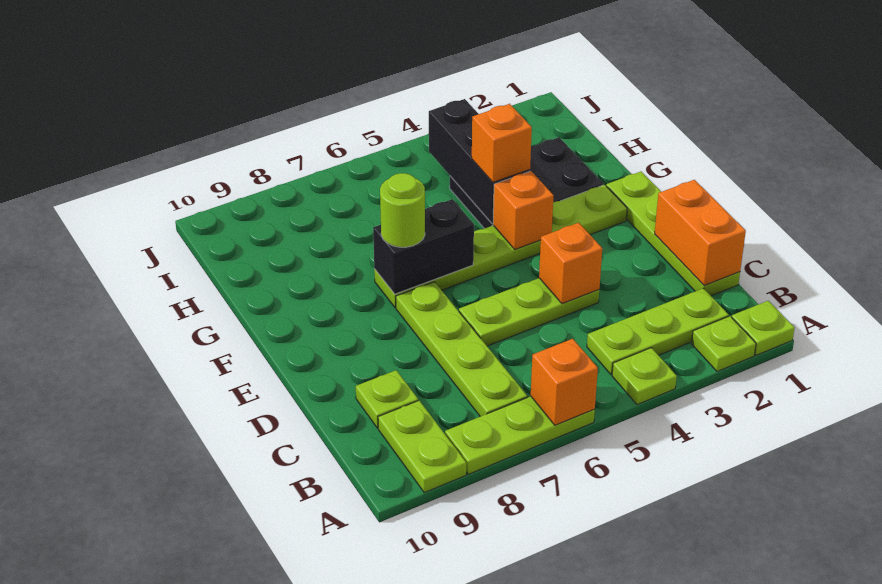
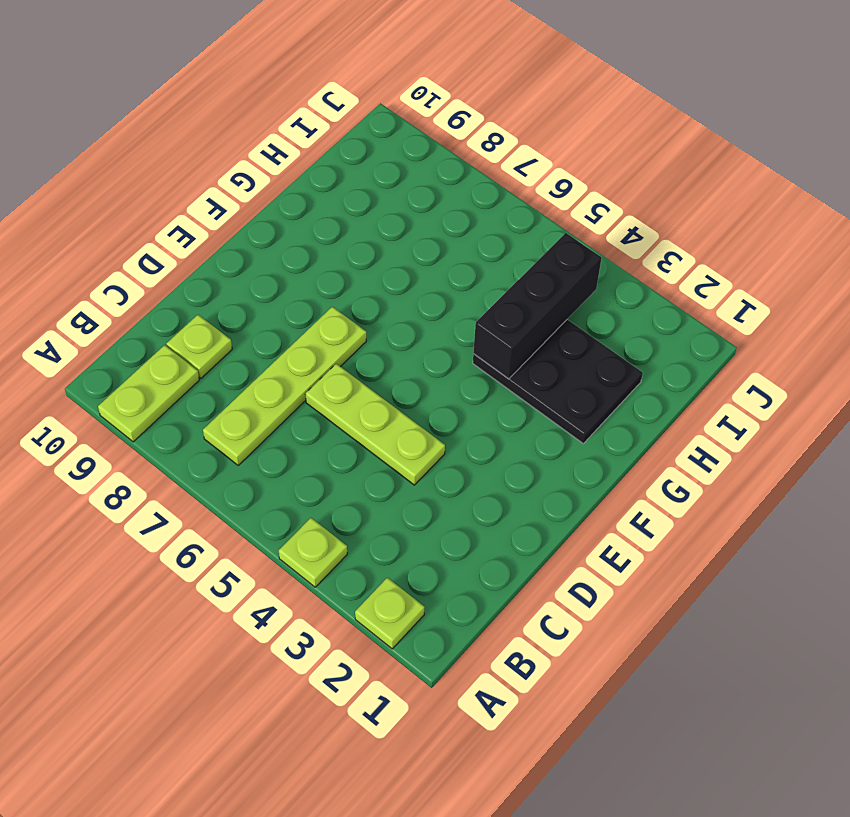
none -> lime plate A1 level 1
none -> lime plate A6:A8 level 1
none -> lime plate B2:B4 level 1

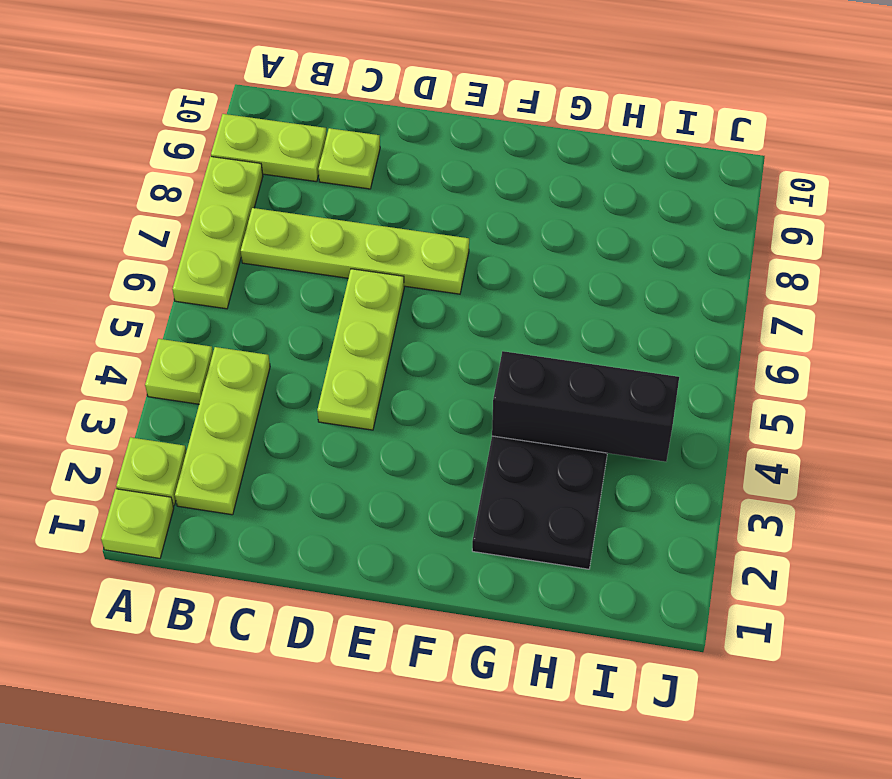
none -> lime plate C1:F1 level 1
none -> lime plate F2:F7 level 1
none -> orange brick A6 level 2

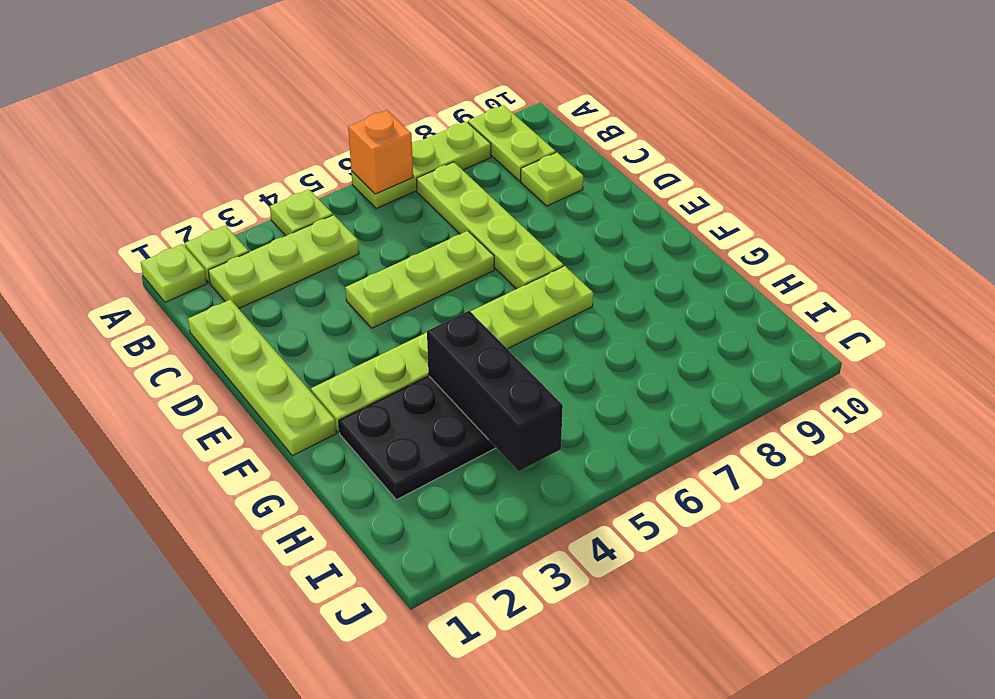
none -> orange brick C1:D1 level 2
none -> orange brick D4 level 2
none -> orange brick F4 level 2

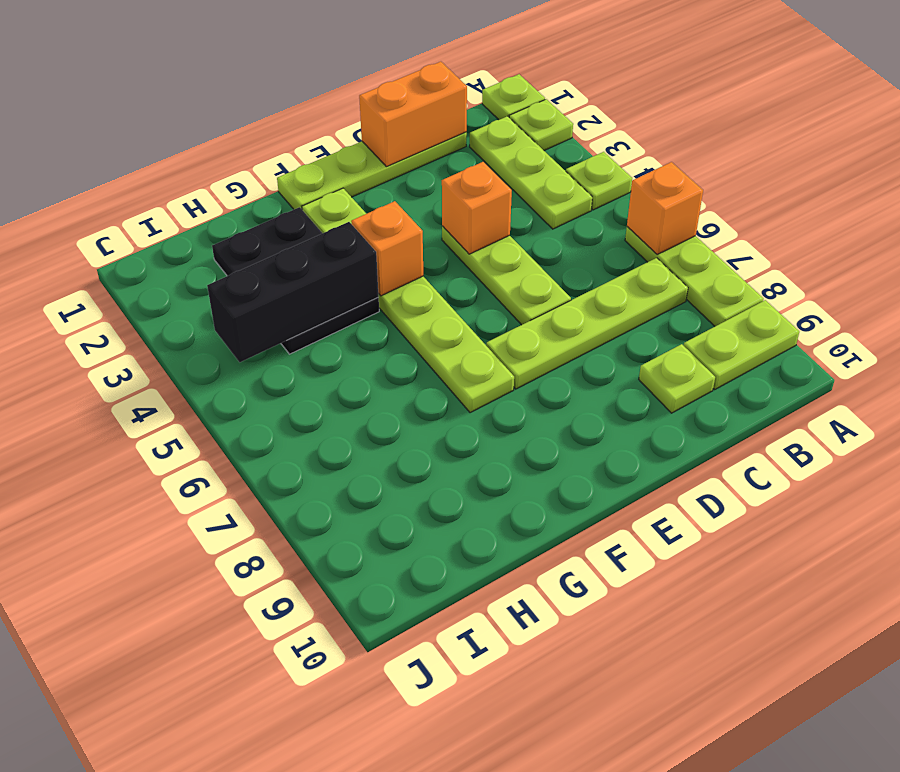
none -> black brick F6:F7 level 2
none -> lime round brick F7 level 3
none -> orange brick G4 level 3

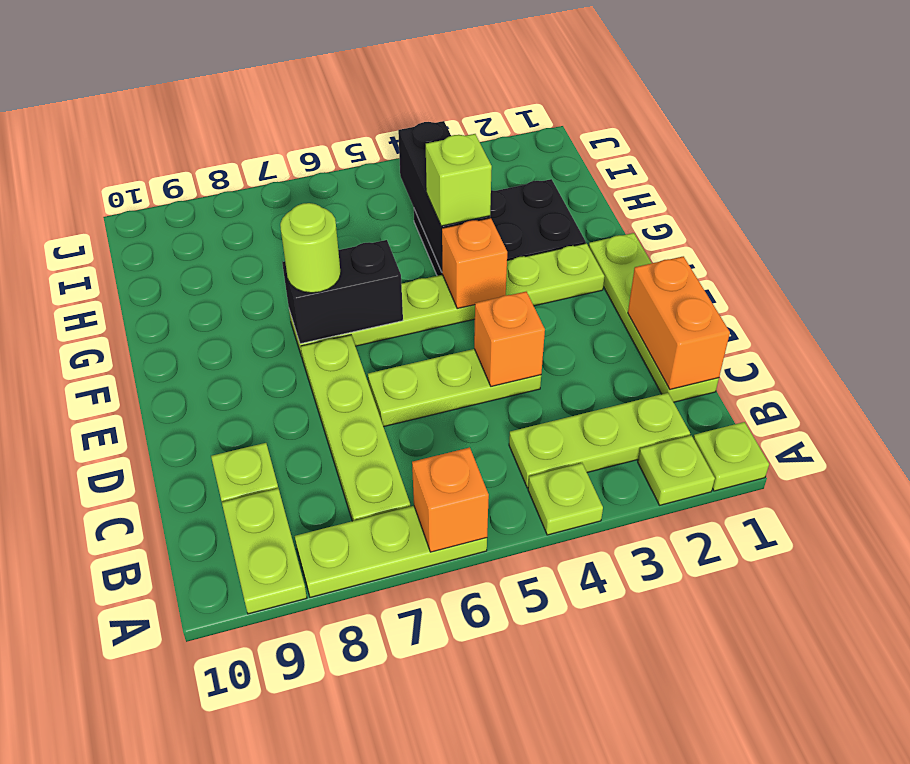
lime brick G4 level 3 -> orange brick G4 level 3

